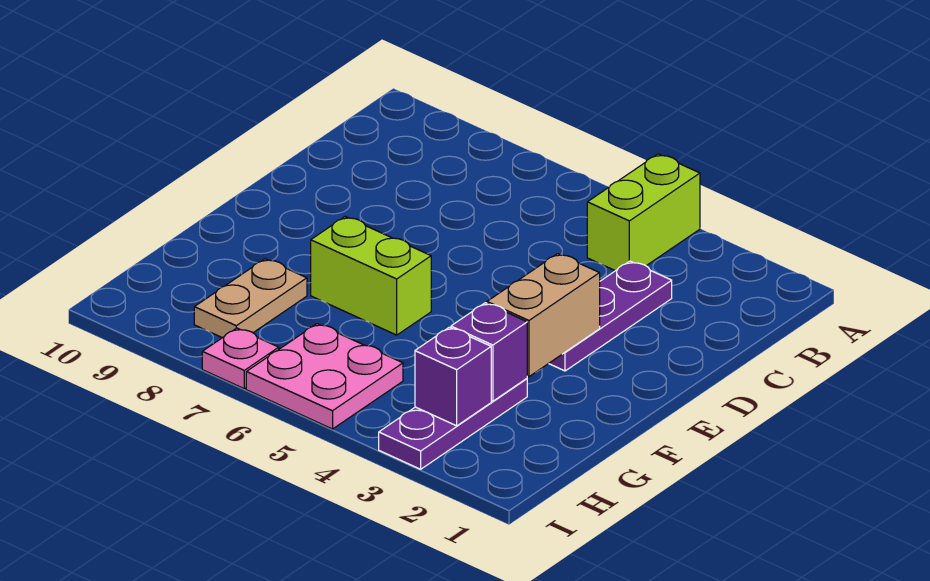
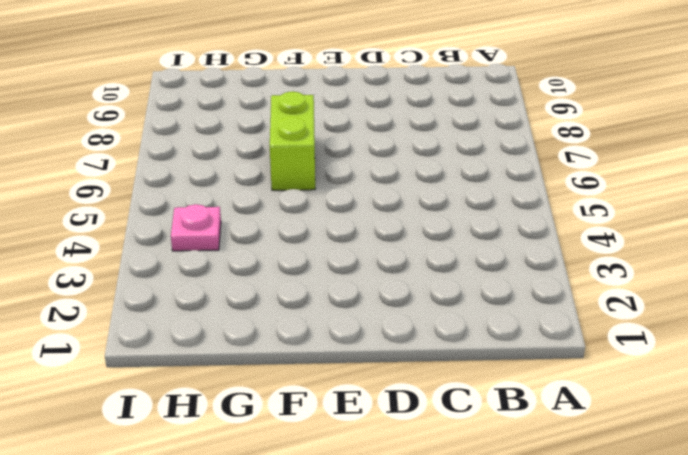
pink plate H4 level 1 -> pink plate I7 level 1
none -> lime brick A4:B4 level 1
none -> purple plate C3:E3 level 1

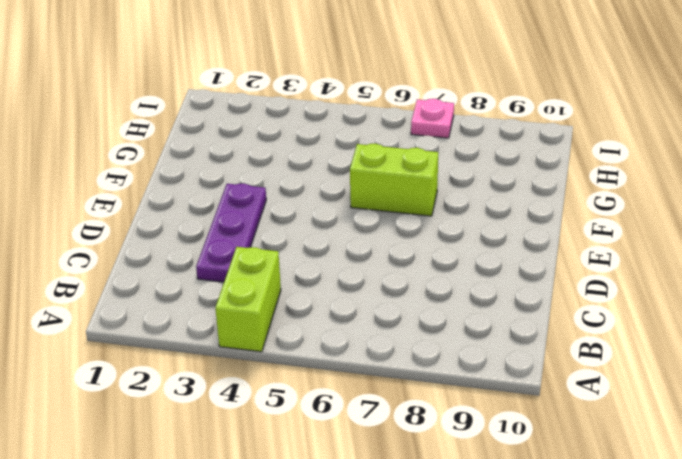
none -> purple plate G3:I3 level 1
none -> tan plate G8:H8 level 1

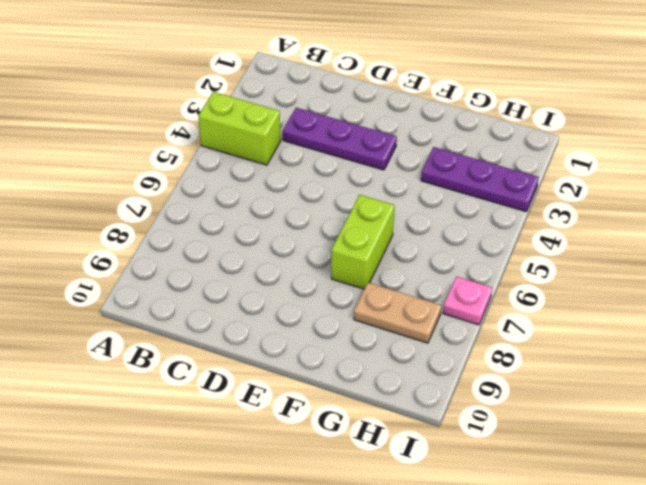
none -> pink plate H5:I6 level 1
none -> tan brick E3:F3 level 2

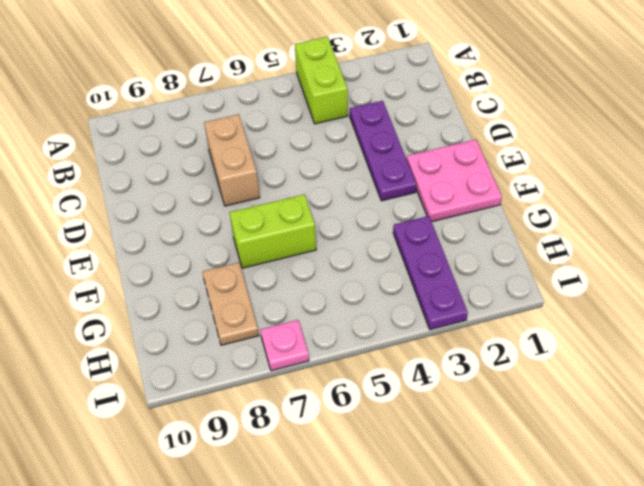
tan brick C7:D7 level 1 -> tan brick E3:F3 level 2
pink plate E1:F2 level 1 -> pink plate H5:I6 level 1
none -> purple brick G3 level 2
none -> purple brick H3 level 2

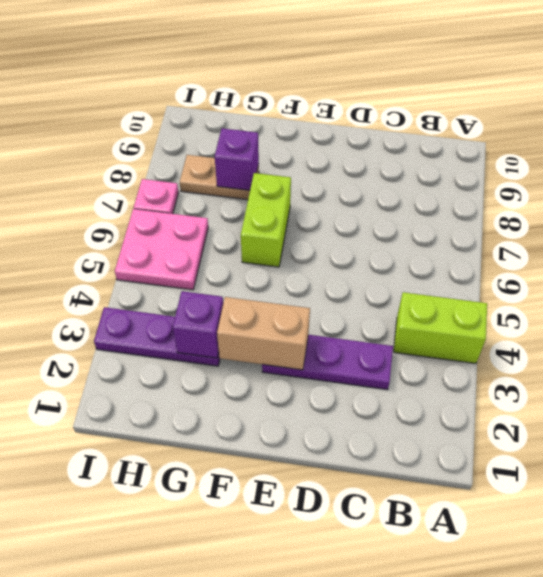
purple brick G8 level 2 -> purple brick H3 level 2

